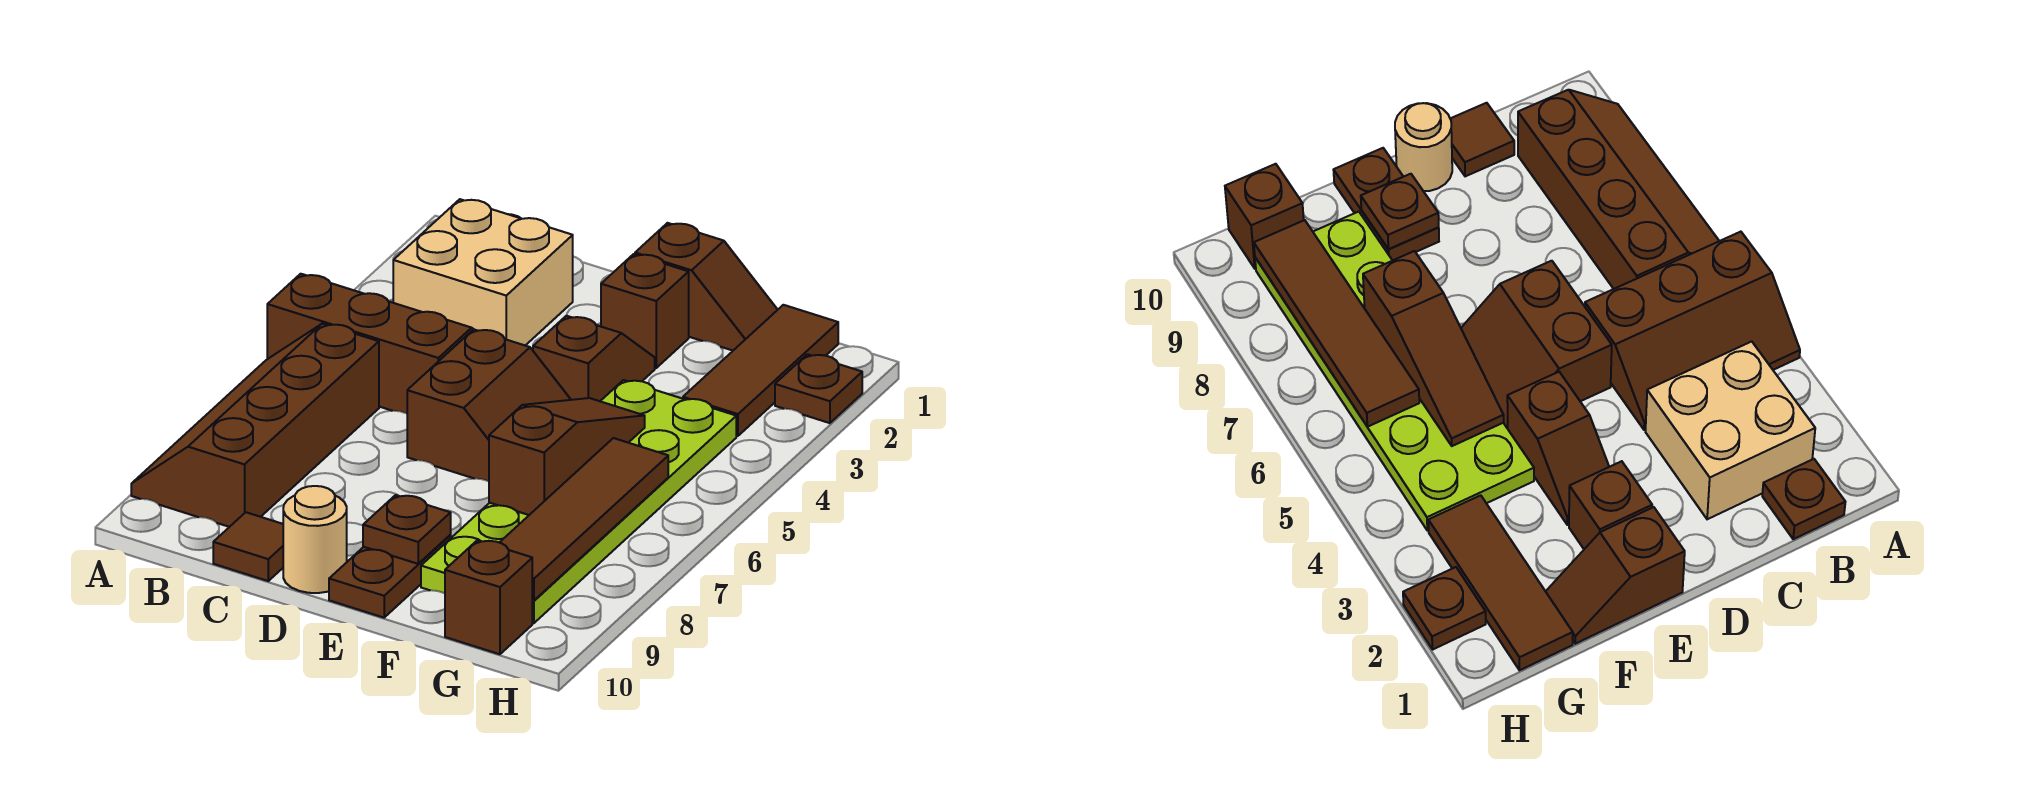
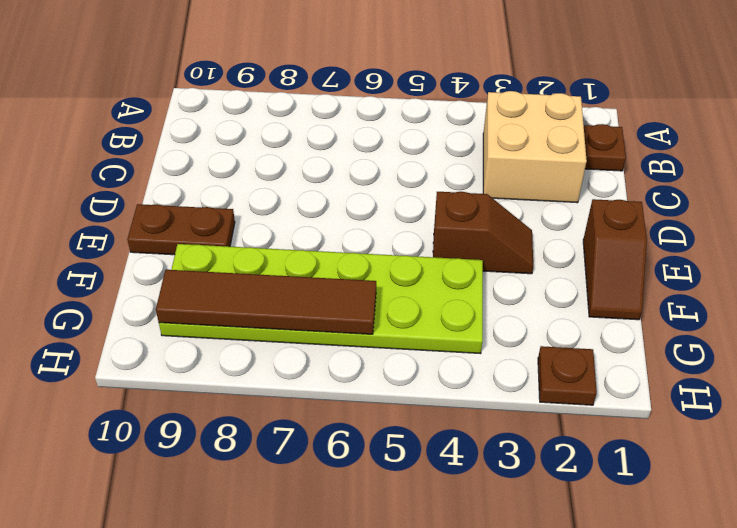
none -> brown slope A4:C5 level 1 top 5
none -> brown slope A6:B9 level 1 top B
none -> brown tile C10 level 1

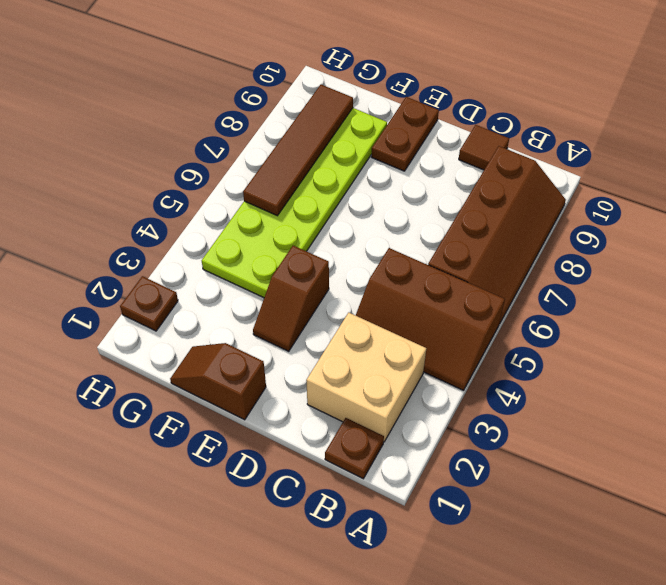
none -> brown slope D5:E6 level 1 top D
none -> tan round brick D10 level 1
none -> brown brick E2 level 1

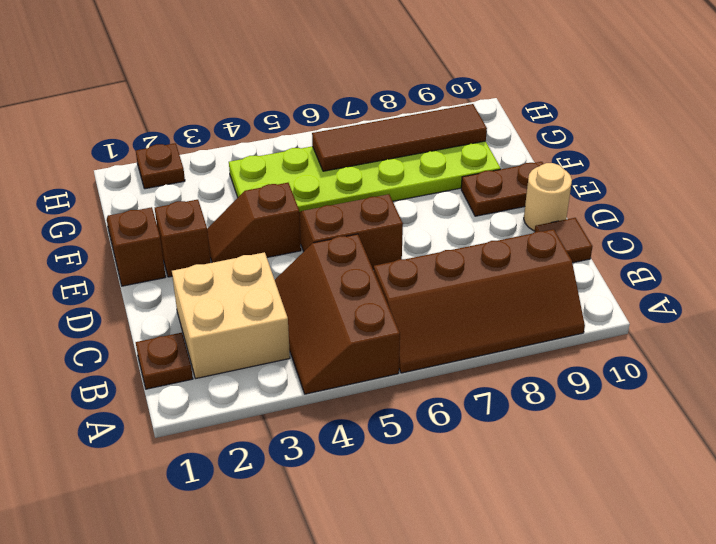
none -> brown tile G1:G3 level 1
none -> brown brick G10 level 1
none -> brown plate E9 level 2

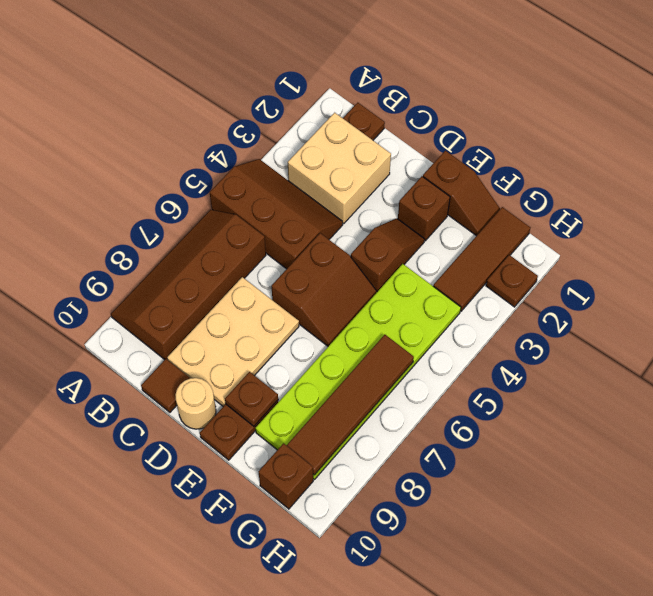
tan plate C7:D9 level 1 -> none
none -> brown slope F5:F7 level 2 top 7

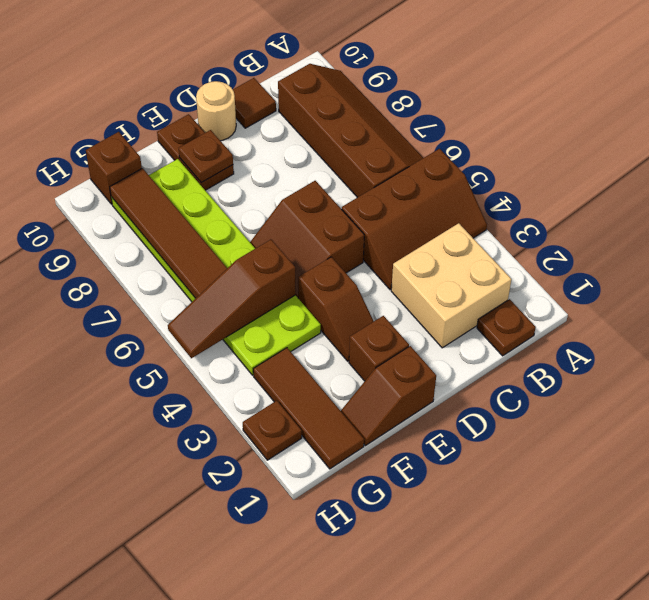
brown slope F5:H5 level 2 top F -> brown slope F5:F7 level 2 top 7

